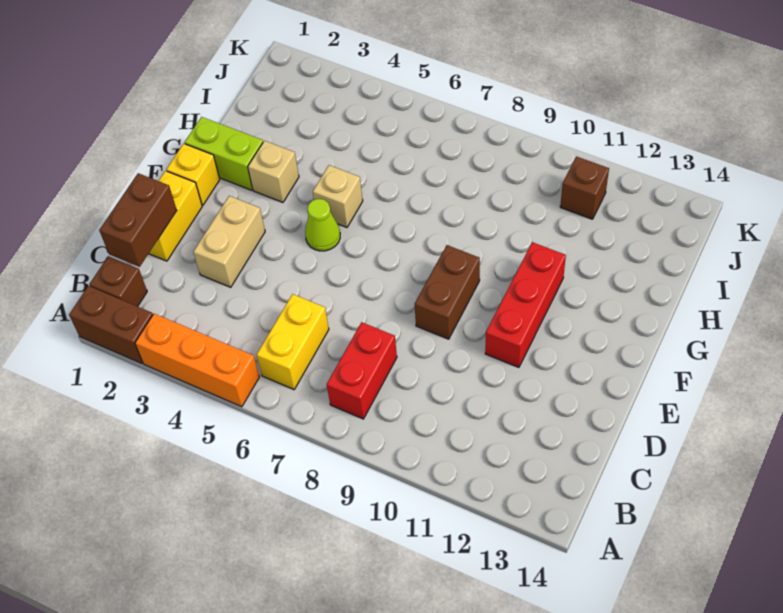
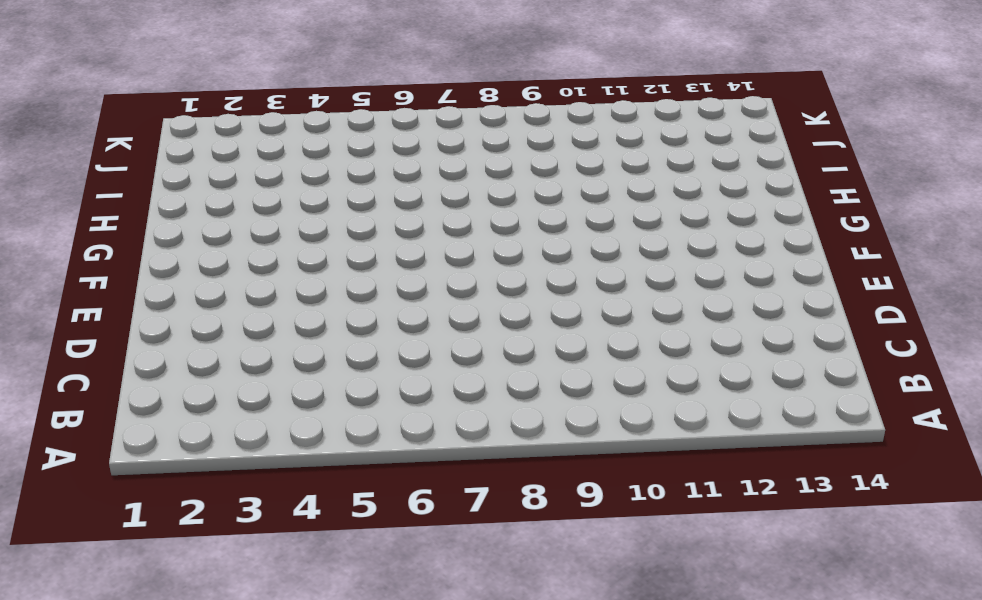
none -> brown brick A1:A2 level 1
none -> orange brick A3:A5 level 1
none -> brown brick B1 level 1

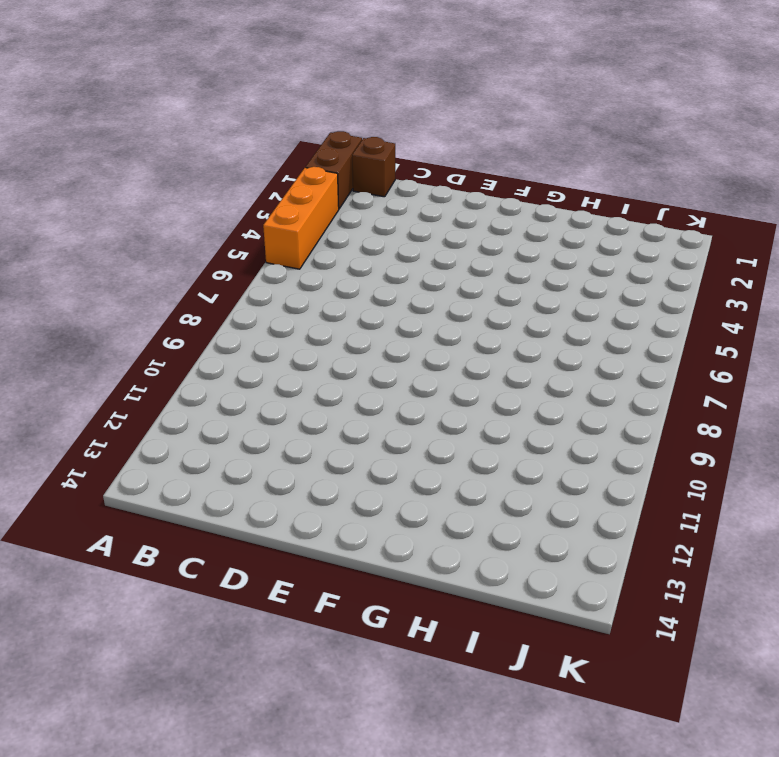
none -> yellow brick B6:C6 level 1
none -> red brick B8:C8 level 1
none -> yellow brick D1:E1 level 1

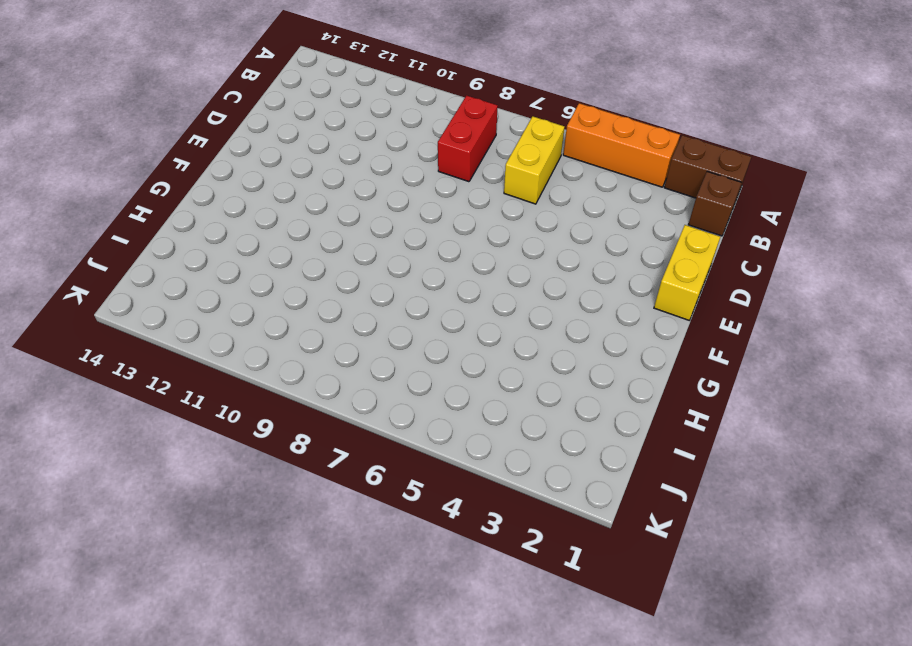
none -> tan brick D3:E3 level 1
none -> brown brick E9:F9 level 1
none -> red brick E11:G11 level 1

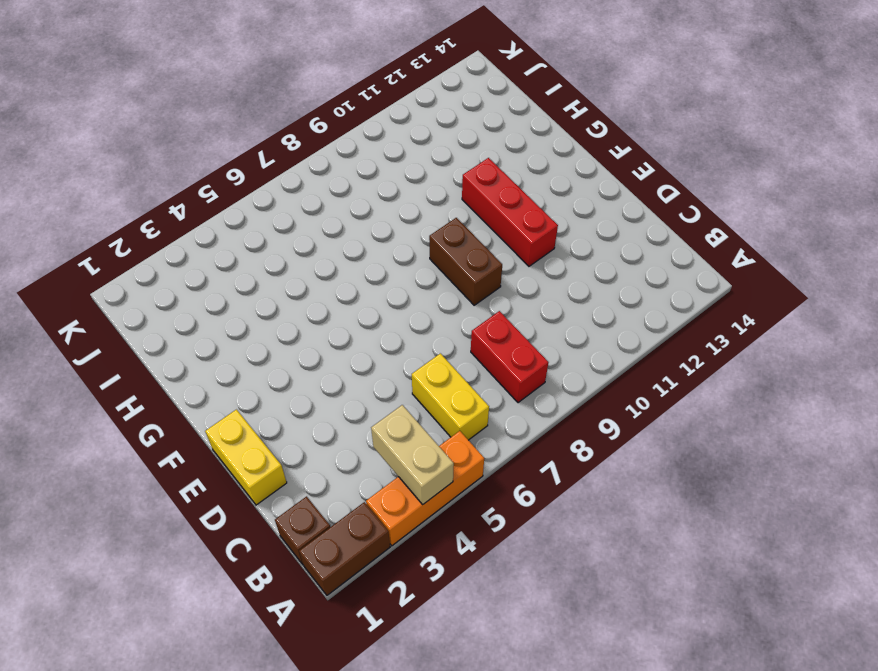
tan brick A4:B4 level 2 -> tan brick D3:E3 level 1
none -> yellow brick F1 level 1
none -> lime cone F5 level 1
none -> lime brick G1:G2 level 1

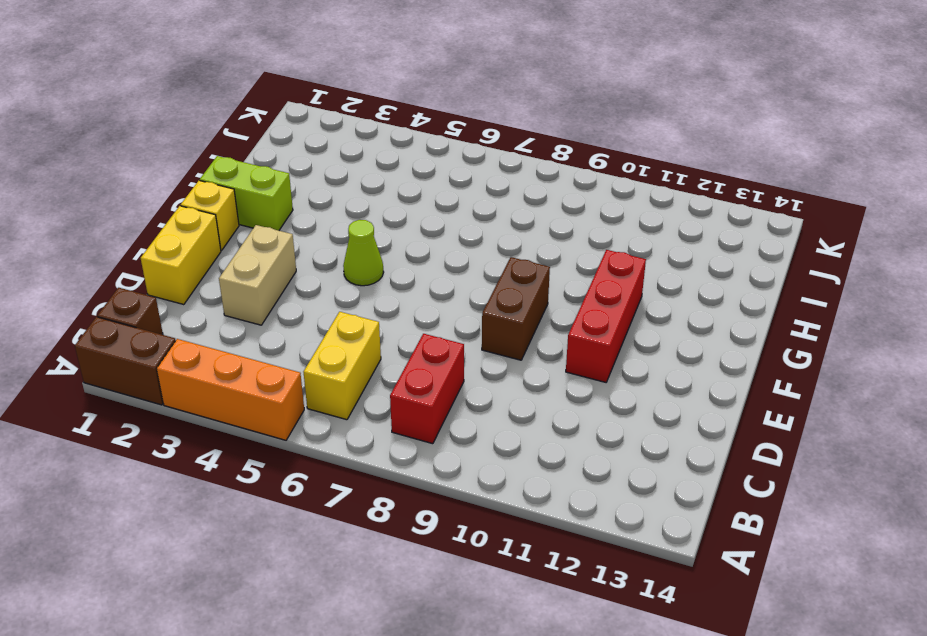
none -> tan brick G3 level 1
none -> tan brick G5 level 1
none -> brown brick J11 level 1

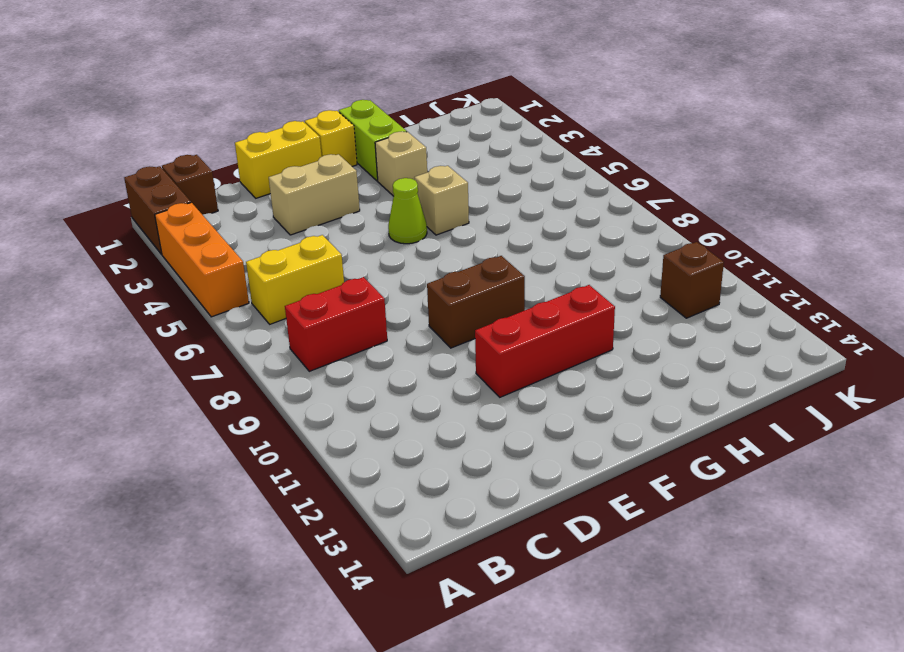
none -> brown brick C1:D1 level 2

